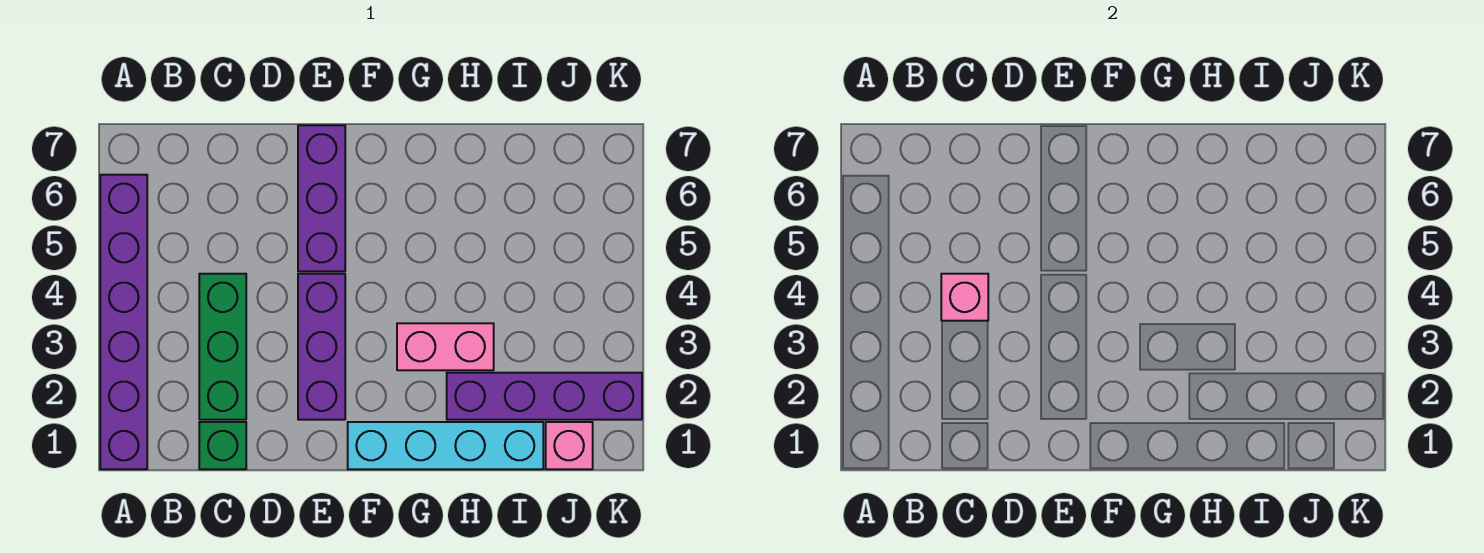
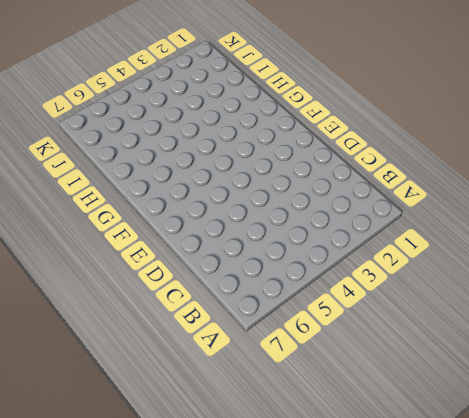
none -> purple brick A1:A6 level 1
none -> green brick C1 level 1

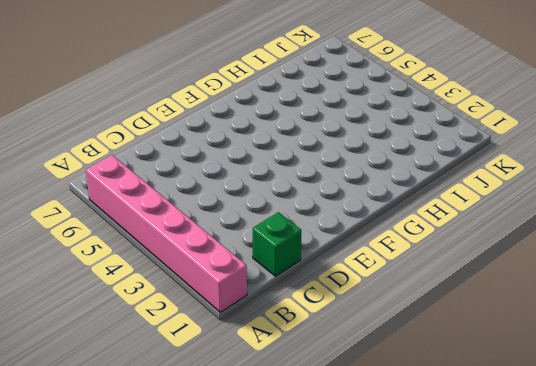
pink brick A1:A6 level 1 -> purple brick A1:A6 level 1
none -> green brick C2:C4 level 1
none -> purple brick E2:E4 level 1

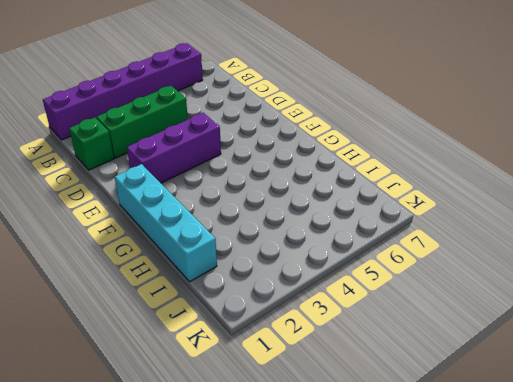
none -> purple brick E5:E7 level 1
none -> pink brick G3:H3 level 1

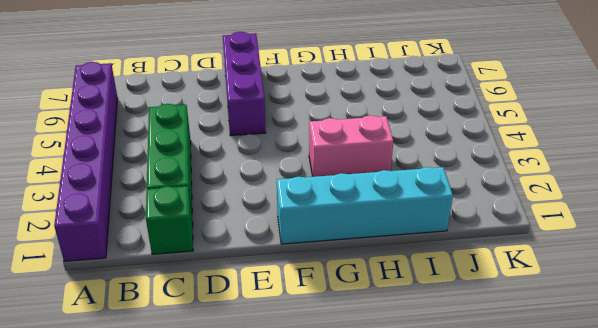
none -> purple brick E2:E4 level 1
none -> purple brick H2:K2 level 1

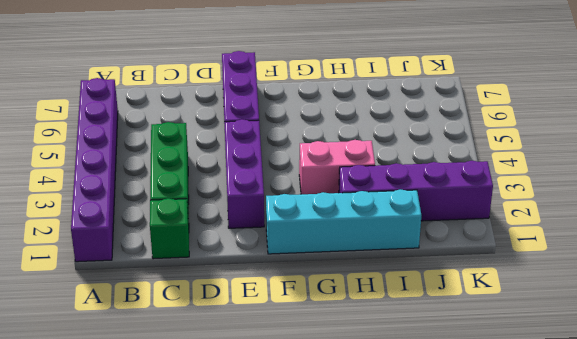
none -> pink brick J1 level 1
none -> pink brick C4 level 2

